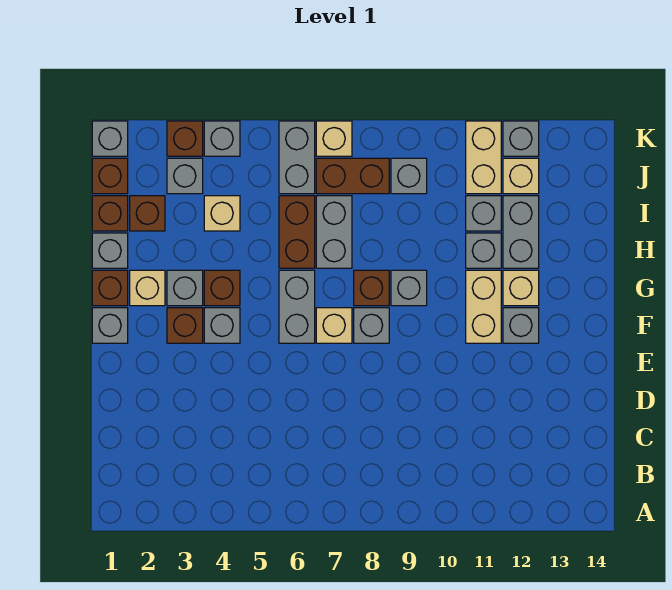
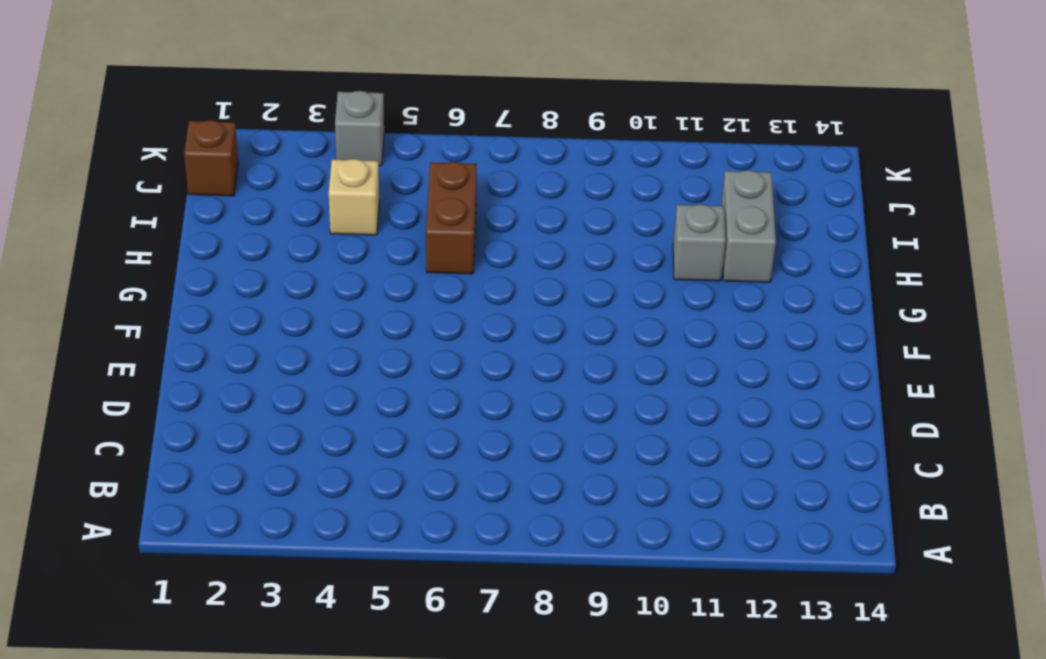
none -> grey brick F1 level 1
none -> brown brick F3 level 1
none -> grey brick F4 level 1
none -> grey brick F6:G6 level 1

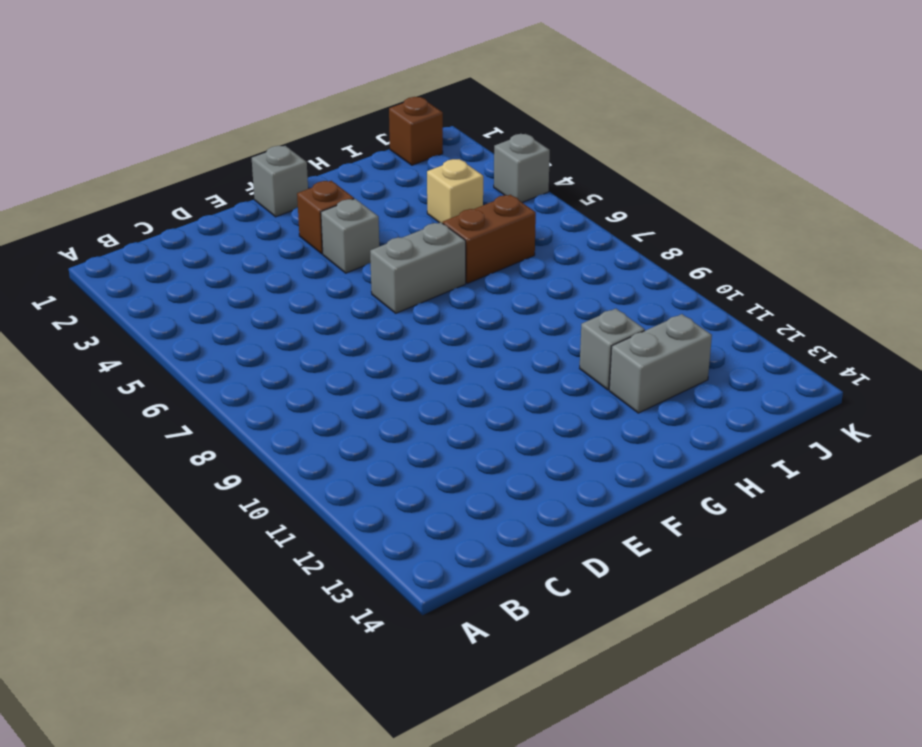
none -> tan brick F7 level 1
none -> grey brick F8 level 1
none -> tan brick F11:G11 level 1
none -> grey brick F12 level 1

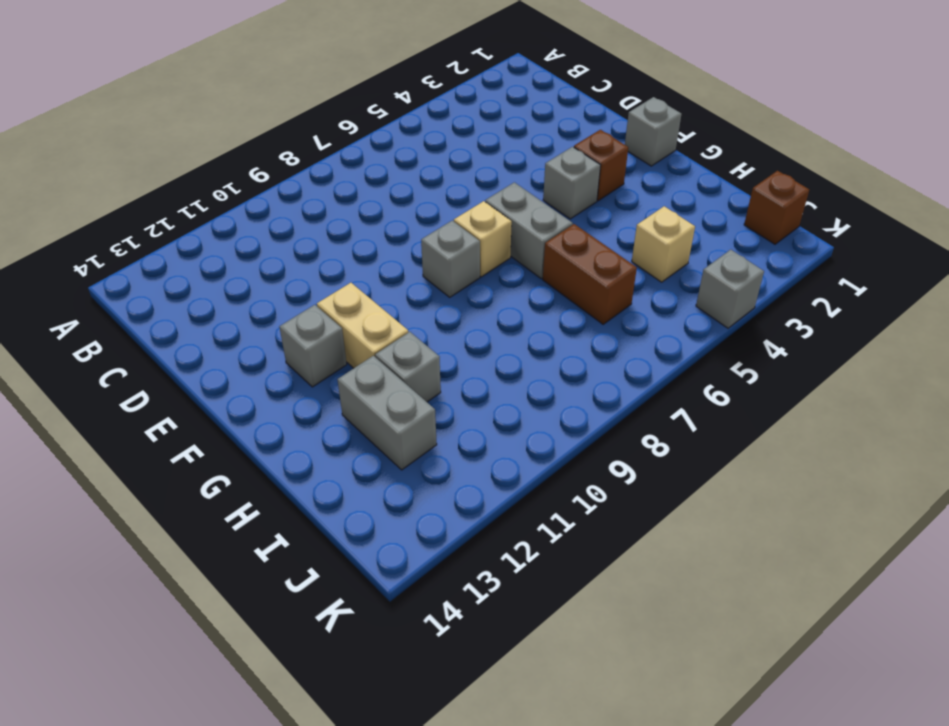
none -> brown brick G1 level 1
none -> tan brick G2 level 1
none -> grey brick G3 level 1
none -> brown brick G4 level 1

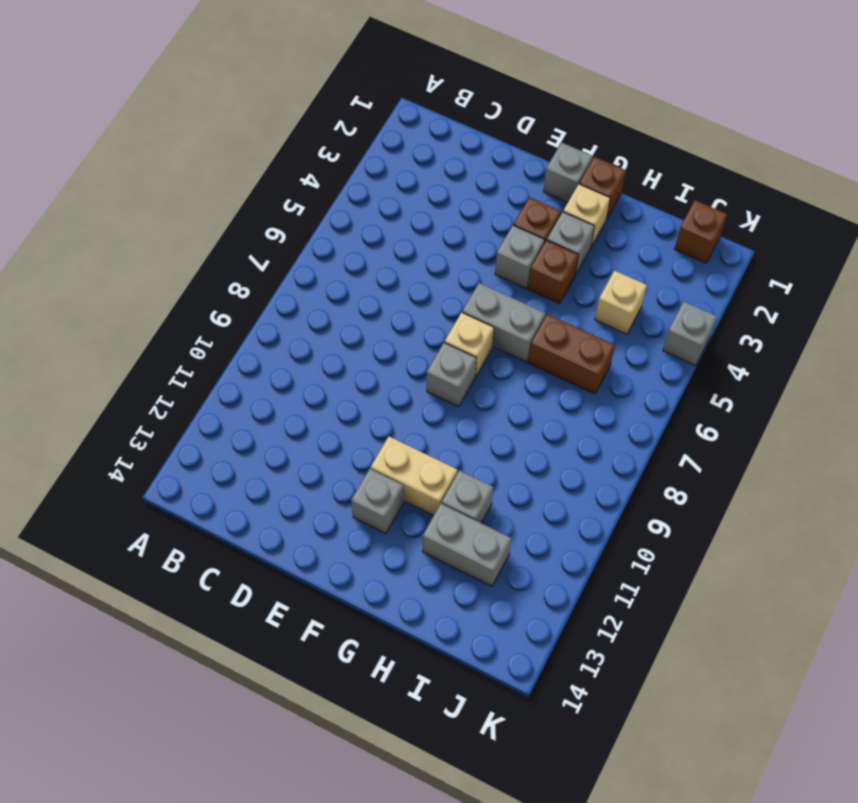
none -> brown brick G8 level 1
none -> grey brick G9 level 1
none -> tan brick G12 level 1
none -> grey brick H1 level 1

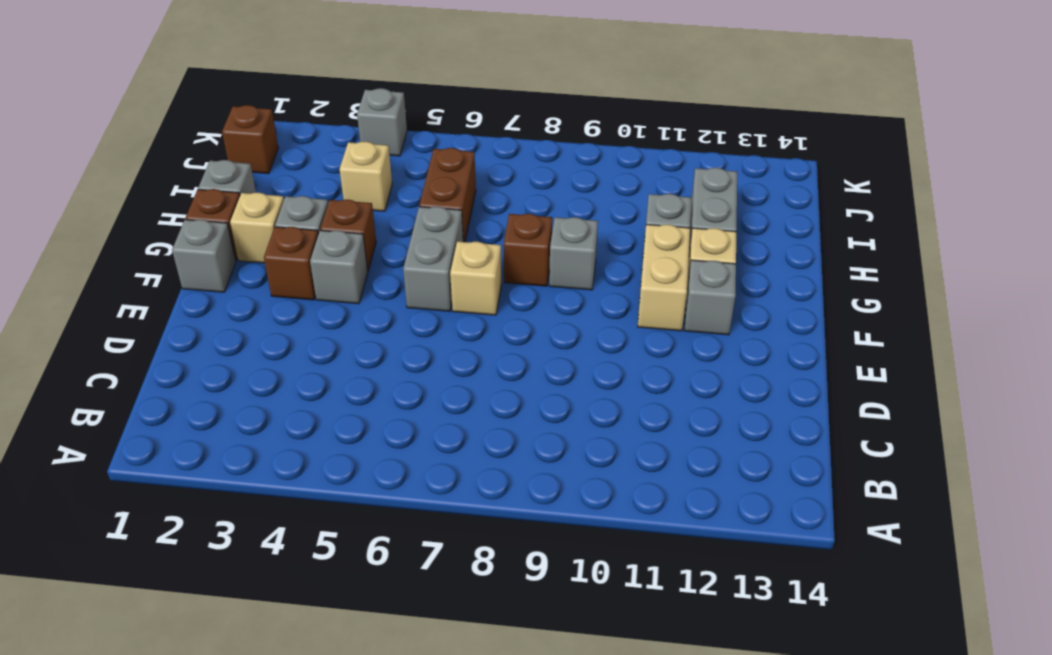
none -> grey brick F8 level 1
none -> grey brick H7:I7 level 1
none -> brown brick I1 level 1
none -> brown brick I2 level 1

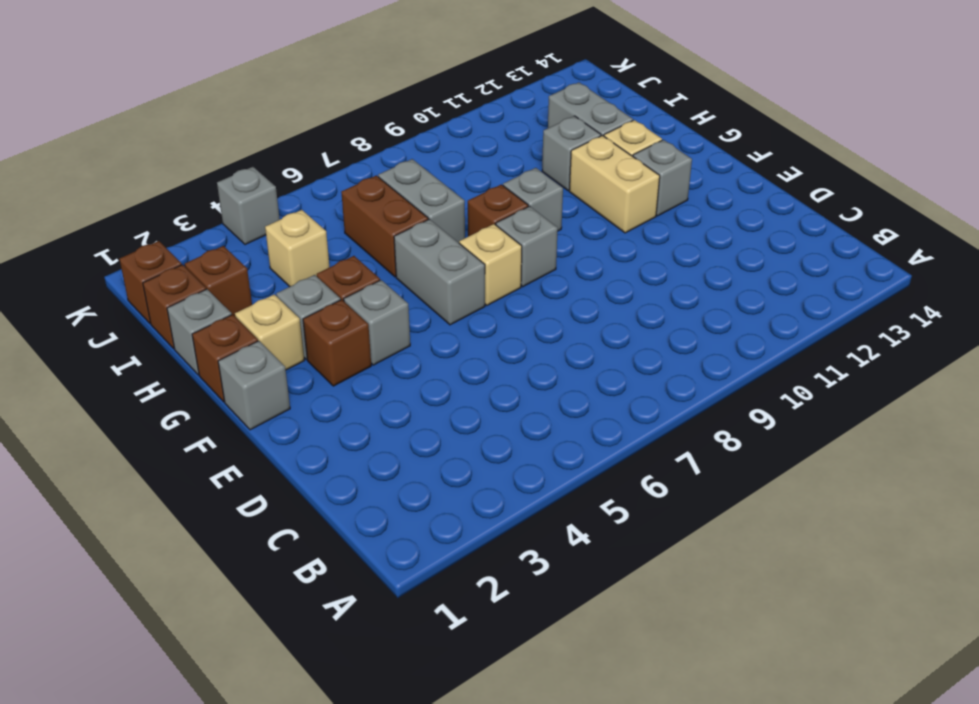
none -> grey brick I11 level 1
none -> grey brick J3 level 1
none -> grey brick J6:K6 level 1
none -> brown brick J7:J8 level 1

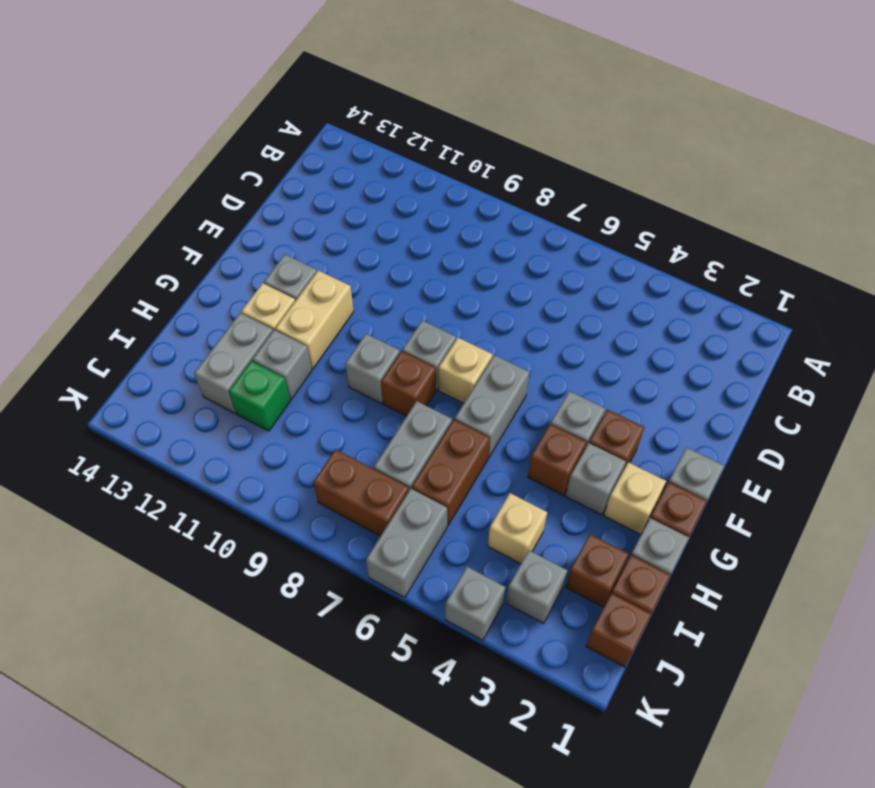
green brick I11 level 1 -> grey brick I11 level 1
none -> grey brick J9 level 1
none -> tan brick J11:K11 level 1
none -> tan brick J12 level 1
none -> grey brick K1 level 1

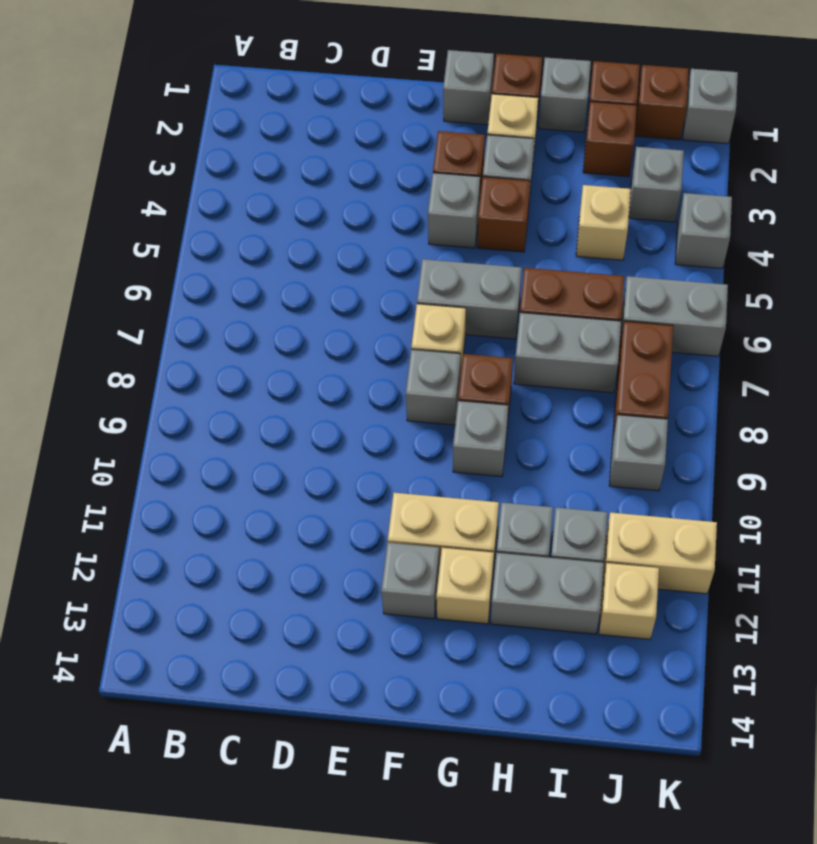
none -> brown brick K3 level 1
none -> tan brick K7 level 1
none -> grey brick K12 level 1

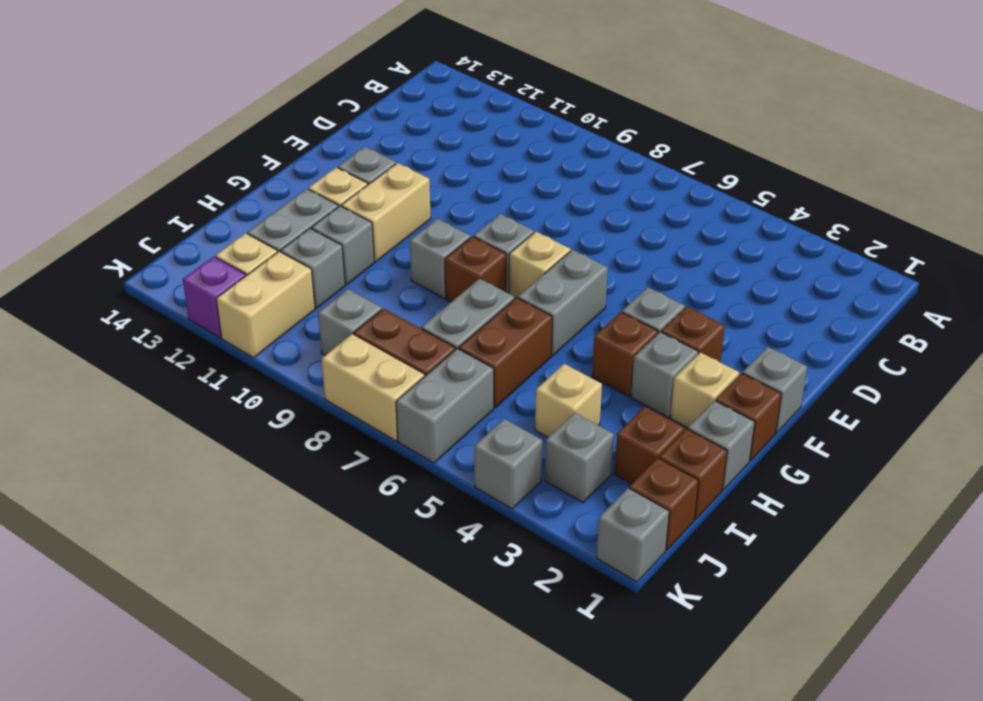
tan brick K7:K8 level 1 -> tan brick K7 level 1
purple brick K12 level 1 -> grey brick K12 level 1
none -> brown brick K3 level 1

